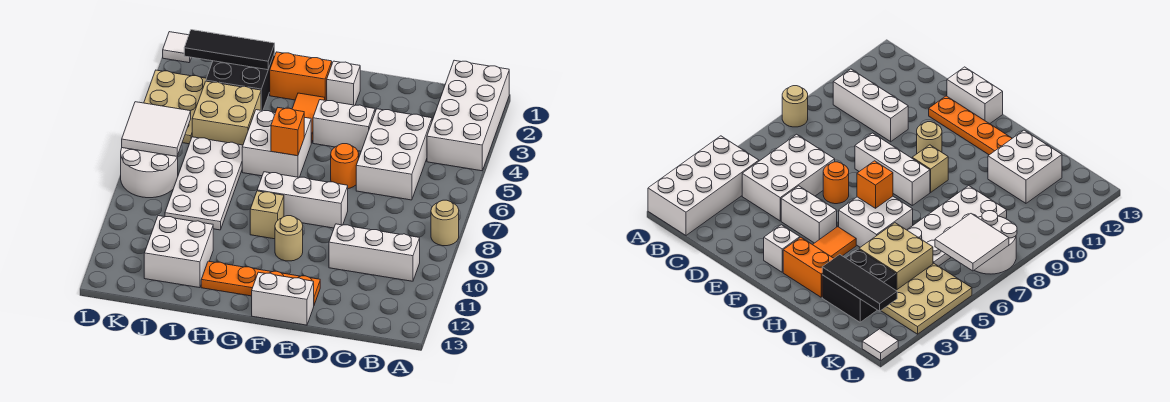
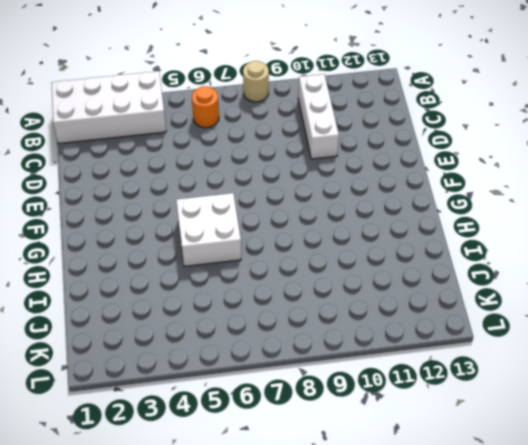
orange round brick B6 level 1 -> orange round brick E6 level 1
none -> white brick C4:D6 level 1
none -> white brick E4:F4 level 1
none -> white brick E8:G8 level 1

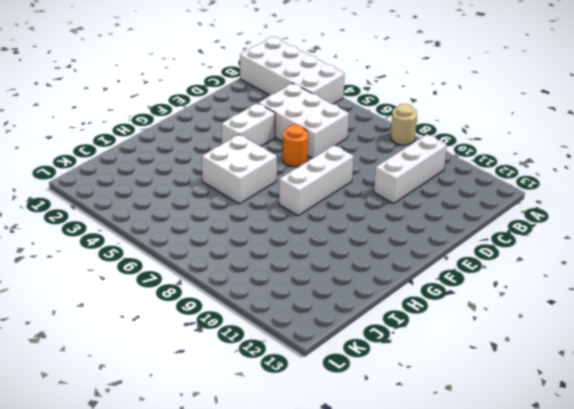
none -> orange plate E12:H12 level 1
none -> white brick E13:F13 level 1
none -> white brick F2 level 1

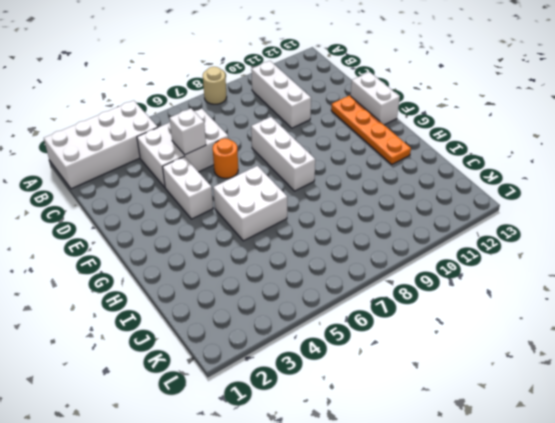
white brick D5 level 2 -> white brick F2 level 1
none -> tan round brick F10 level 1
none -> orange brick G2:H2 level 1
none -> orange tile G3:G4 level 1

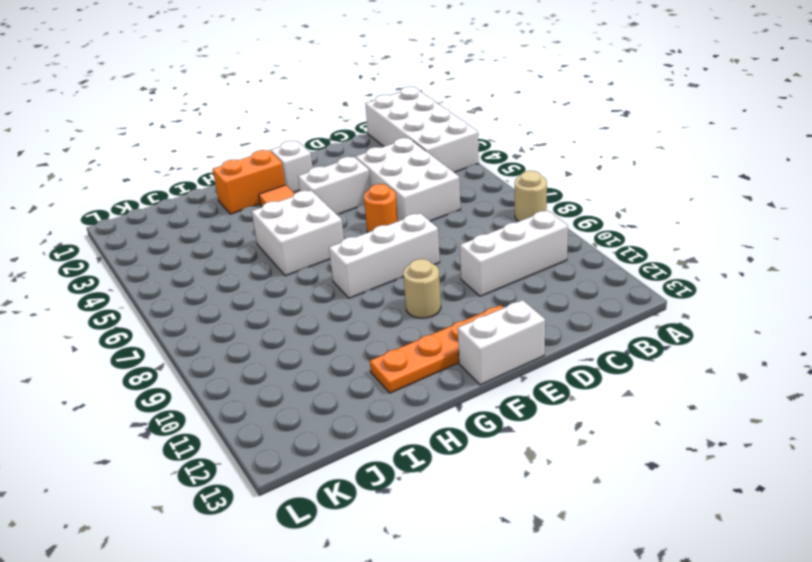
none -> tan brick G9 level 1
none -> black brick I2:J3 level 1
none -> tan brick I4:J5 level 1

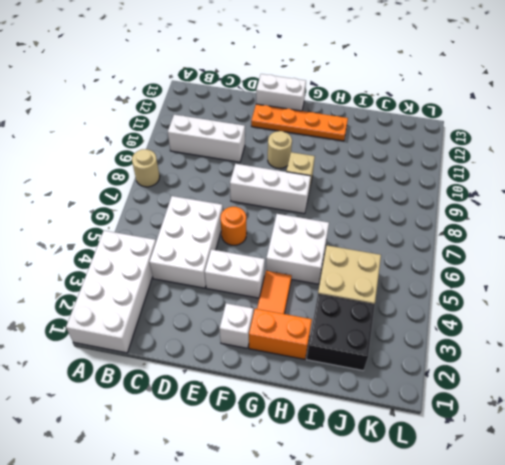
none -> white plate I6:J9 level 1
none -> white brick I11:J12 level 1
none -> tan plate K3:L5 level 1

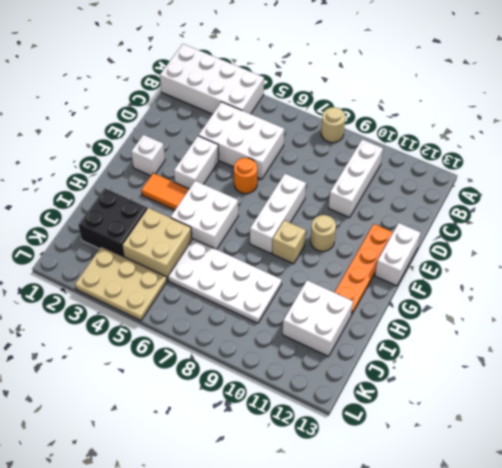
none -> orange brick G2:H2 level 1
none -> white round brick K7:L8 level 1
none -> white tile L1 level 1

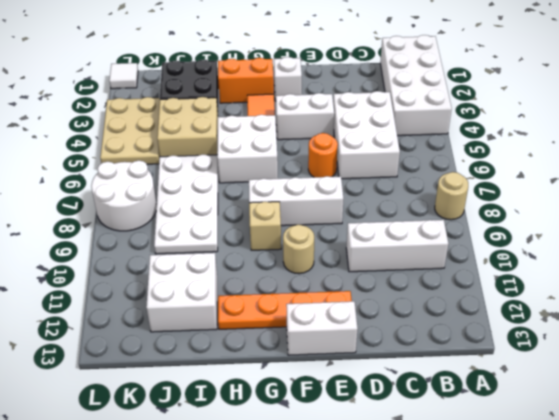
none -> orange brick G6 level 2
none -> black tile I2:K2 level 2
none -> white tile K6:L7 level 2

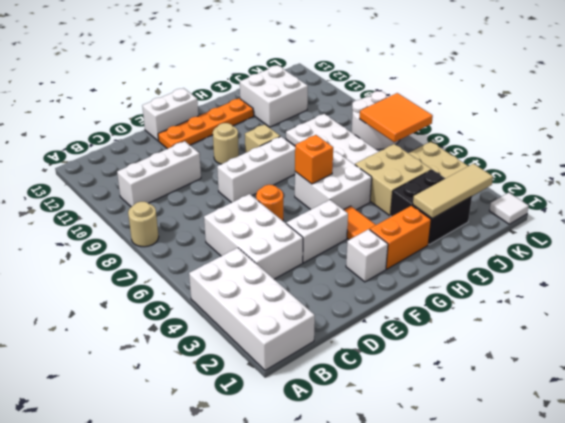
tan tile I2:K2 level 2 -> black tile I2:K2 level 2
orange tile K6:L7 level 2 -> white tile K6:L7 level 2

